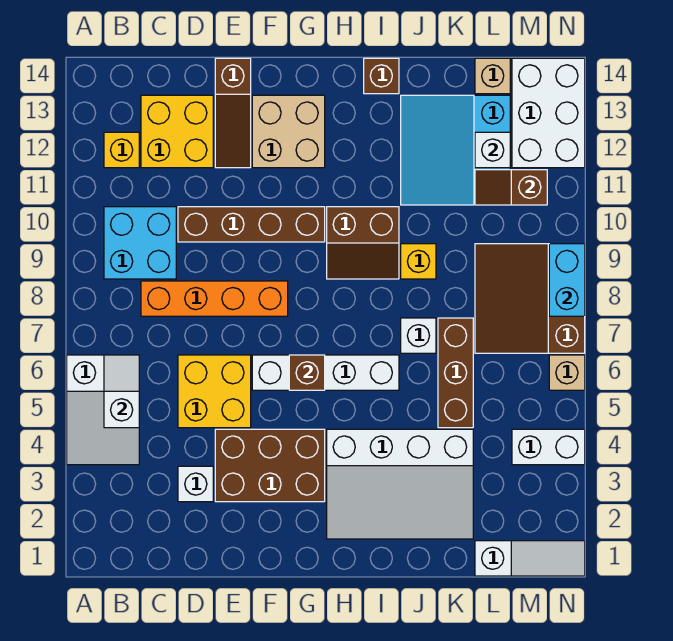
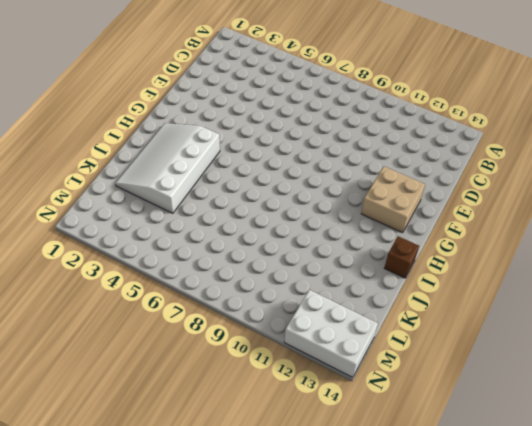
none -> white slope A4:B6 level 1 top 6
none -> cyan brick B9:C10 level 1
none -> yellow brick B12 level 1
none -> orange brick C8:F8 level 1

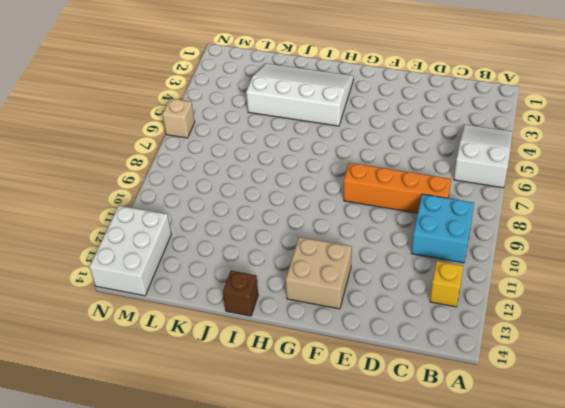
none -> yellow brick C12:D13 level 1
none -> white brick D3 level 1
none -> yellow brick D5:E6 level 1
none -> brown brick D10:G10 level 1

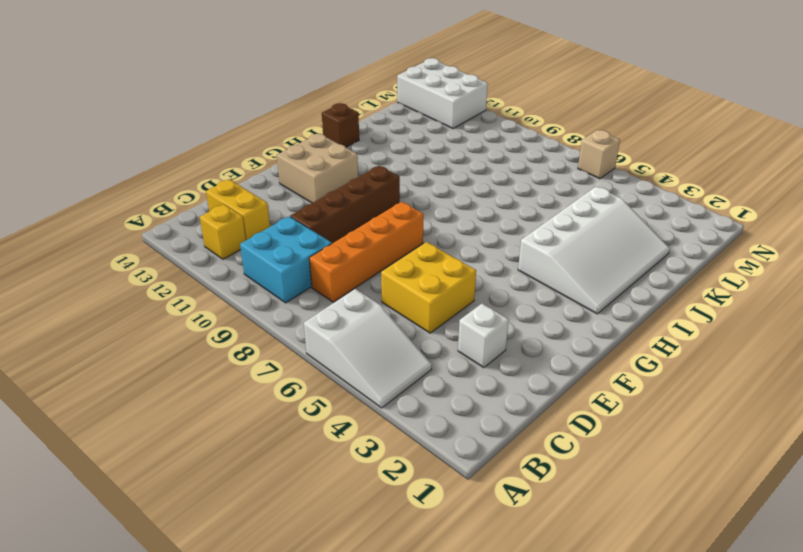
yellow brick C12:C13 level 1 -> yellow brick C12:D13 level 1
none -> brown brick E3:G4 level 1
none -> brown slope E12:E14 level 1 top 14
none -> white brick F6:I6 level 1
none -> brown slope H9:I10 level 1 top 10

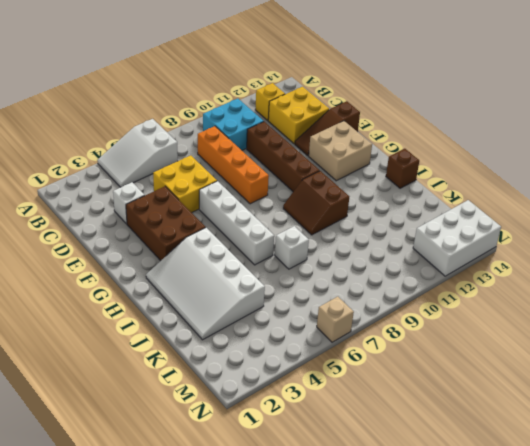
none -> yellow brick J9 level 1
none -> cyan slope J11:L13 level 1 top L
none -> brown brick K5:K7 level 1
none -> white slope L1:N1 level 1 top L

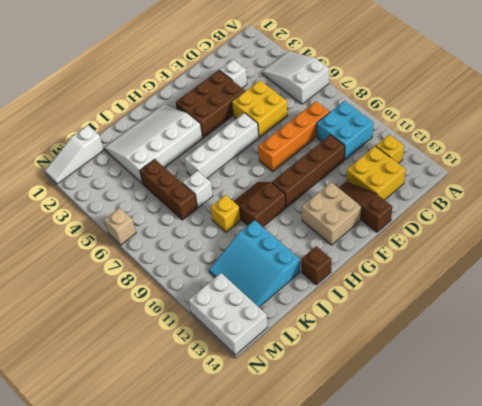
cyan slope J11:L13 level 1 top J -> cyan slope J11:L13 level 1 top L
none -> brown slope L7:N9 level 1 top N
none -> tan brick L14 level 1
none -> white brick M4:N4 level 1
none -> white slope B5:B6 level 2 top 5

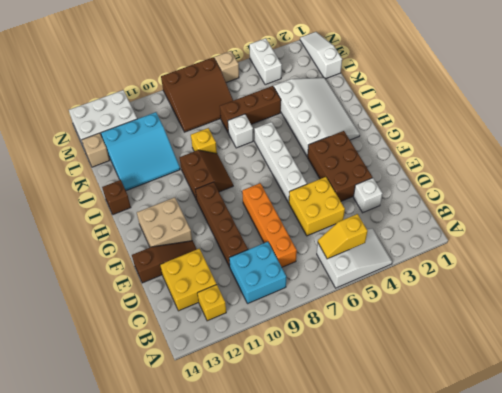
yellow slope B5:B6 level 2 top 5 -> white slope B5:B6 level 2 top 5
none -> brown brick G6 level 2
none -> brown slope L11:M11 level 2 top M
none -> white brick L12 level 2
none -> cyan brick N8:N9 level 2

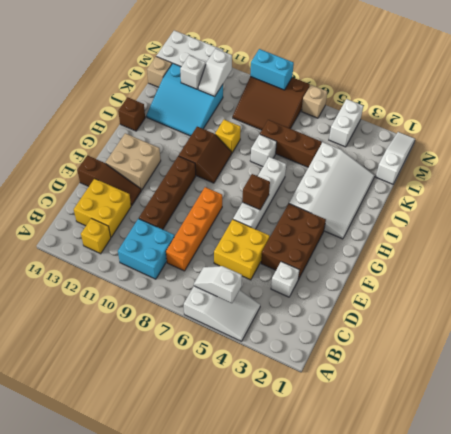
white slope L11:M11 level 2 top M -> brown slope L11:M11 level 2 top M

